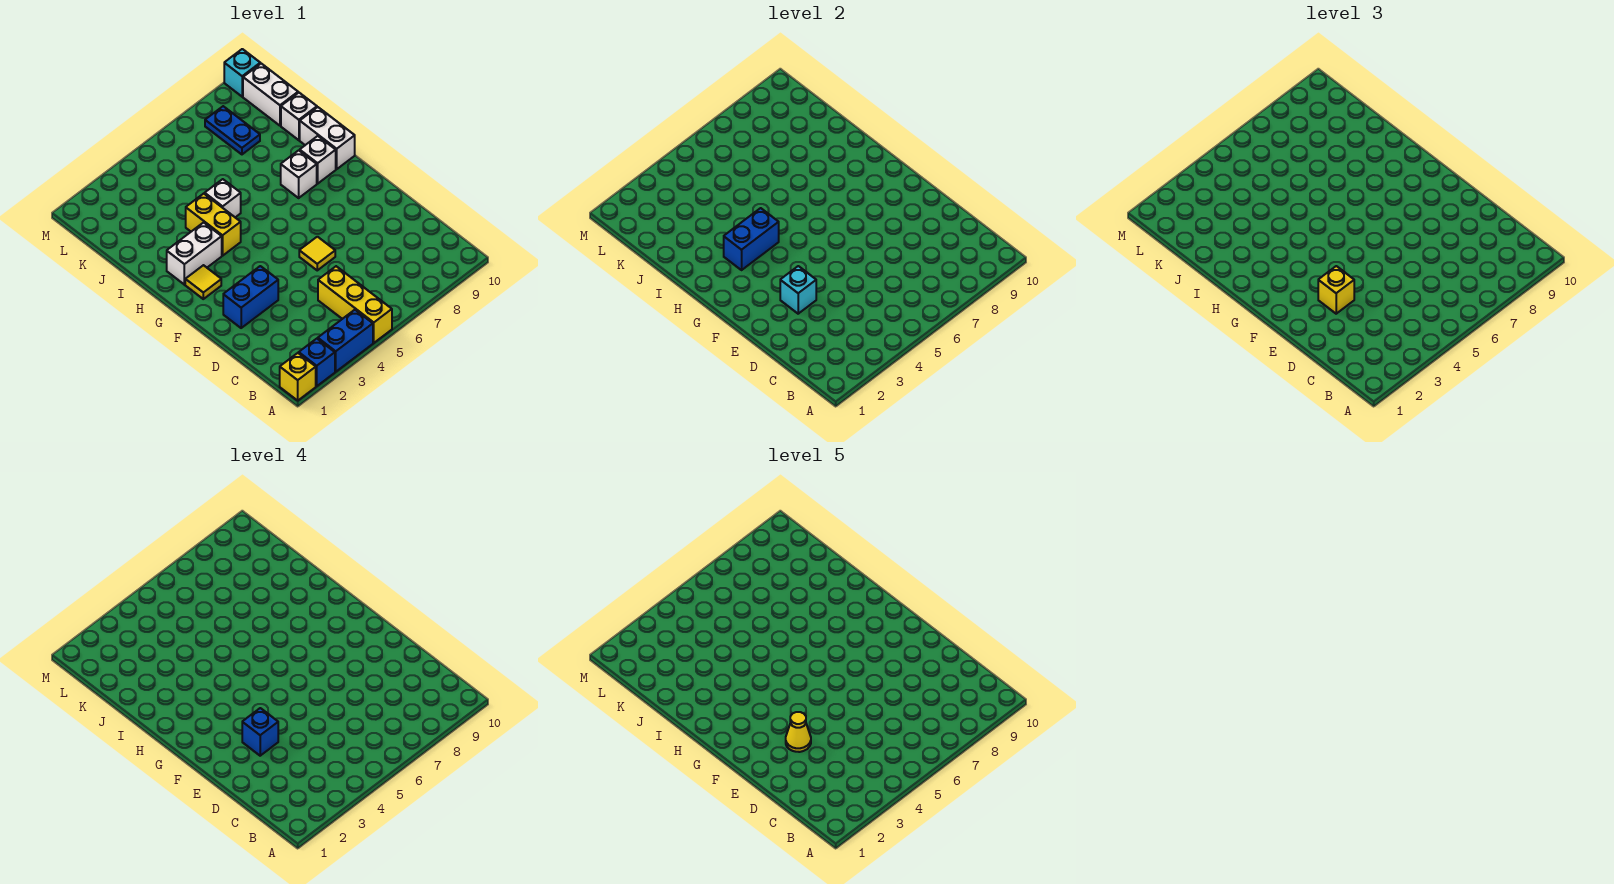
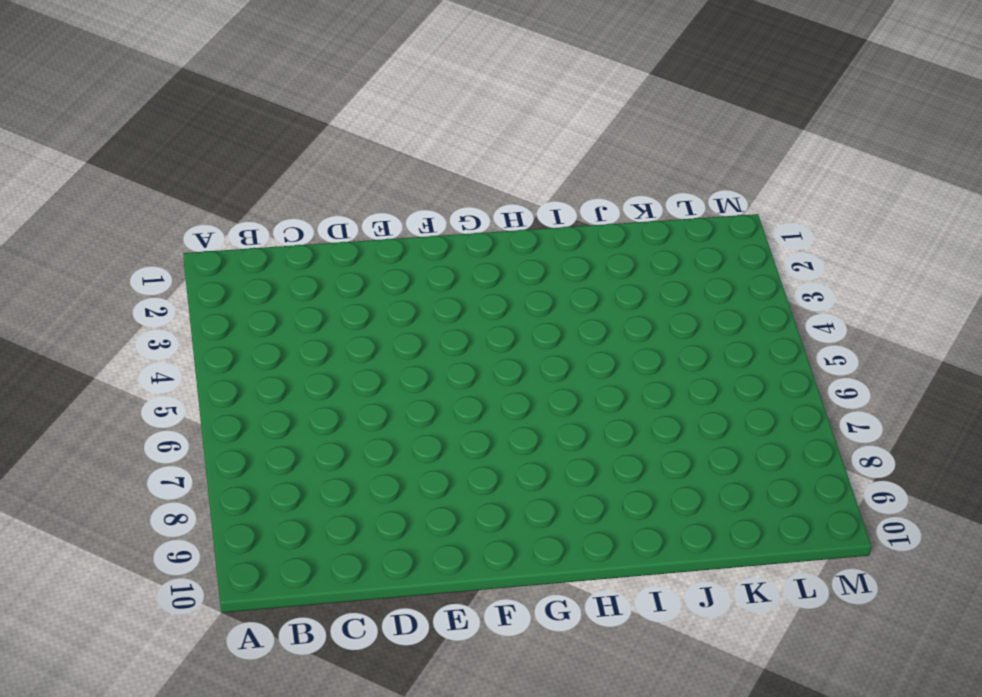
none -> yellow brick A1 level 1
none -> blue brick A2 level 1
none -> blue brick A3:A4 level 1

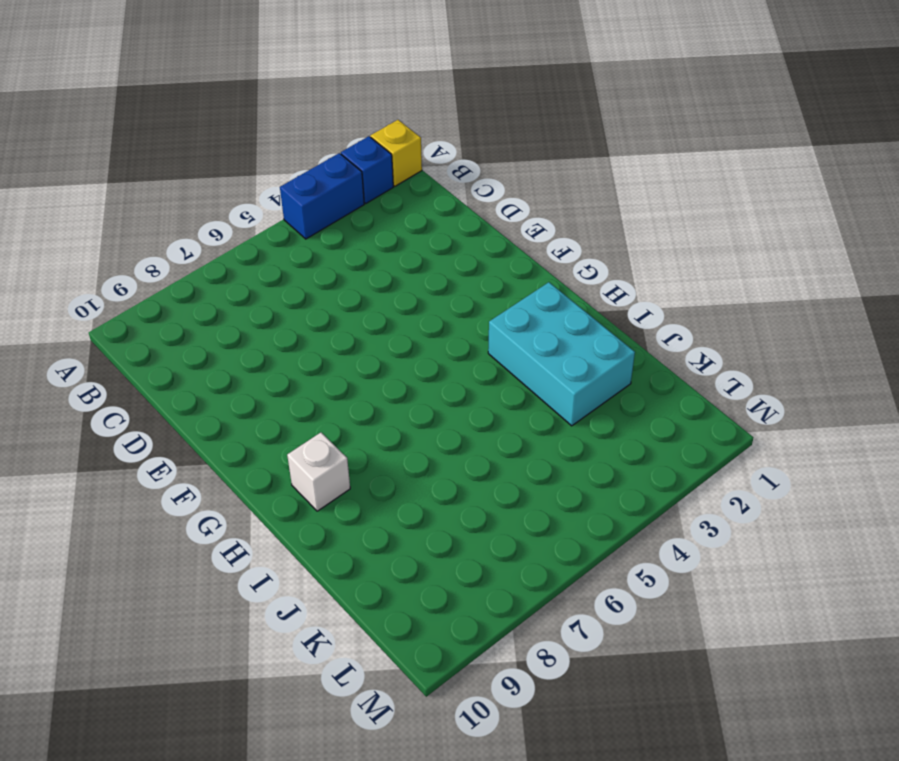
cyan brick H2:J3 level 1 -> white brick H2:H3 level 1
none -> yellow brick A5:C5 level 1
none -> blue brick E2:E3 level 1
none -> yellow tile E6 level 1

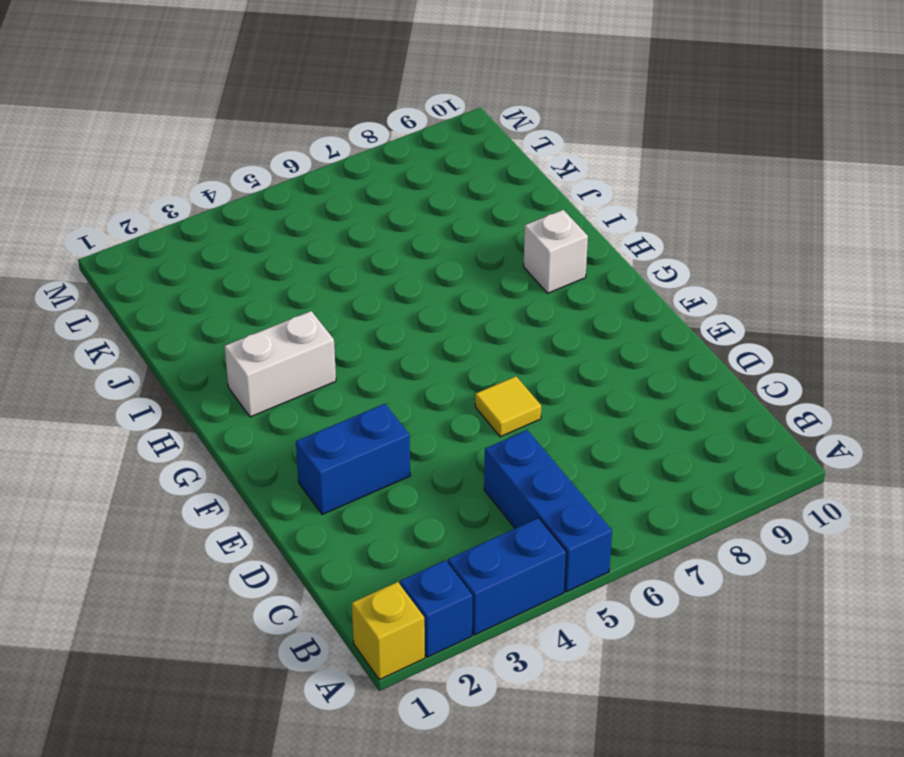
blue brick A5:C5 level 1 -> yellow brick A5:C5 level 1
none -> yellow tile G2 level 1
none -> yellow brick H4:I4 level 1
none -> white brick H8 level 1

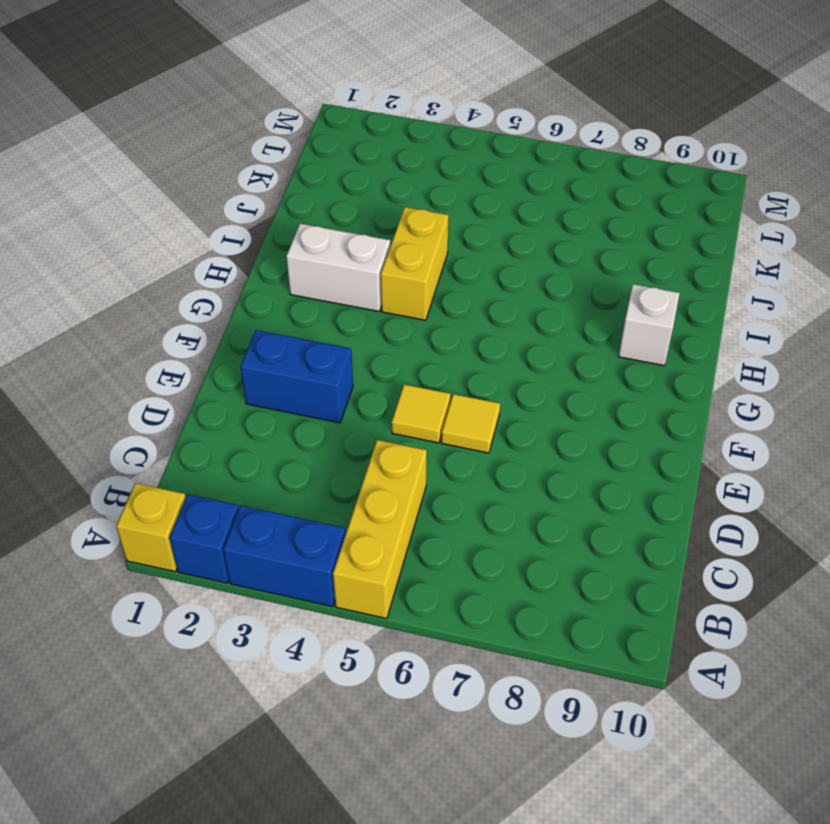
yellow tile E5 level 1 -> yellow tile G2 level 1
none -> white brick H8 level 1
none -> white brick H10:I10 level 1
none -> white brick I5 level 1

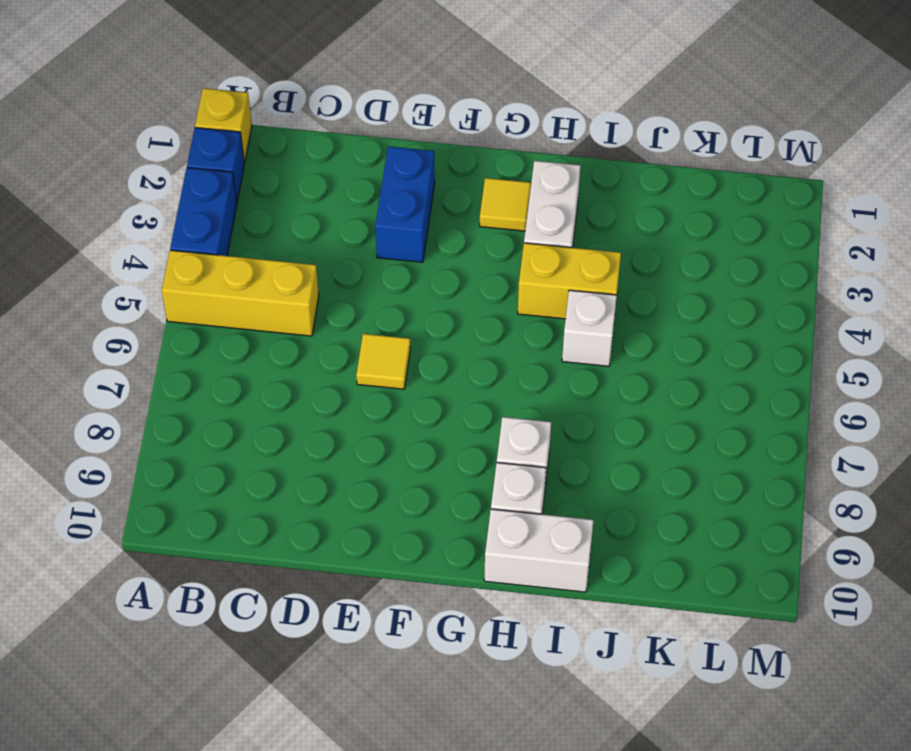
none -> white brick J10 level 1
none -> blue plate K8:L8 level 1
none -> white brick K10:L10 level 1

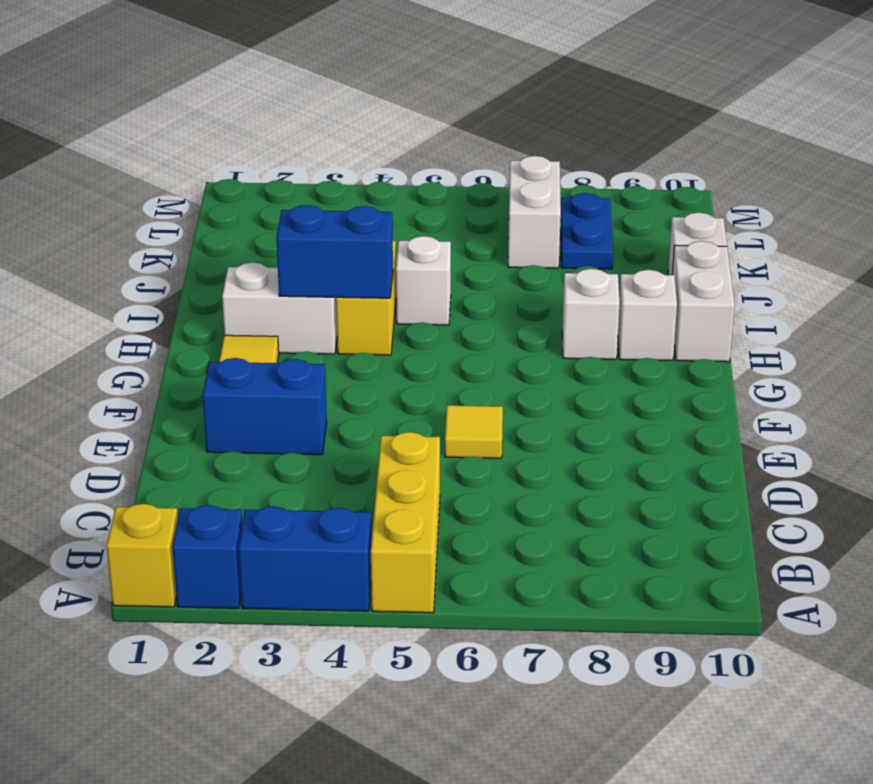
white brick K7:L7 level 1 -> white brick K10:L10 level 1
none -> cyan brick M10 level 1
none -> cyan brick E3 level 2
none -> yellow brick E3 level 3

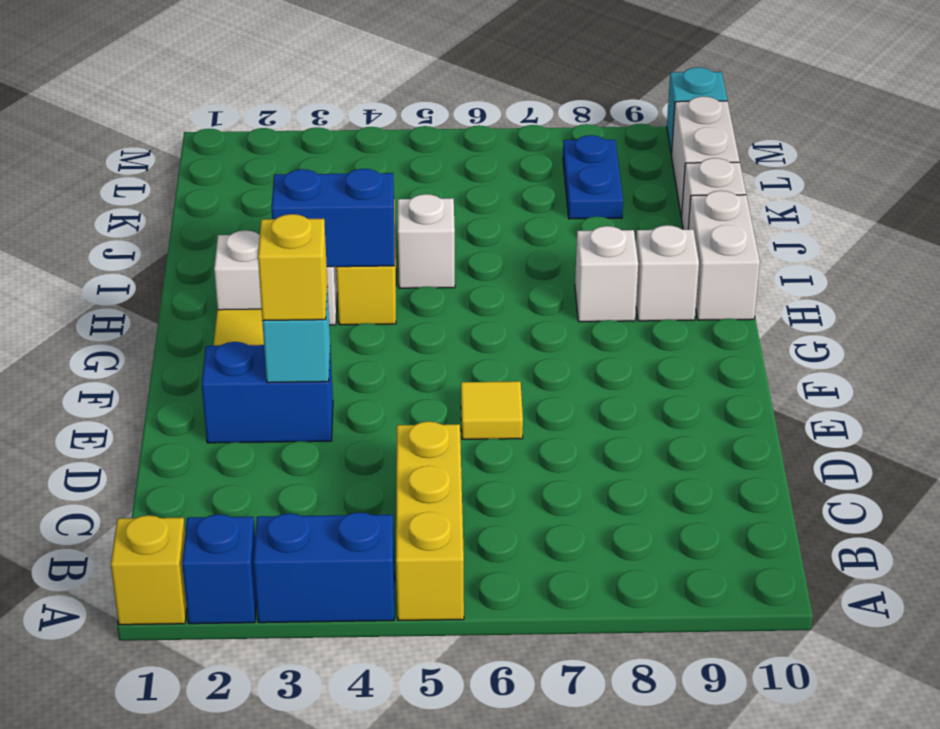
none -> blue brick E3 level 4
none -> yellow cone E3 level 5

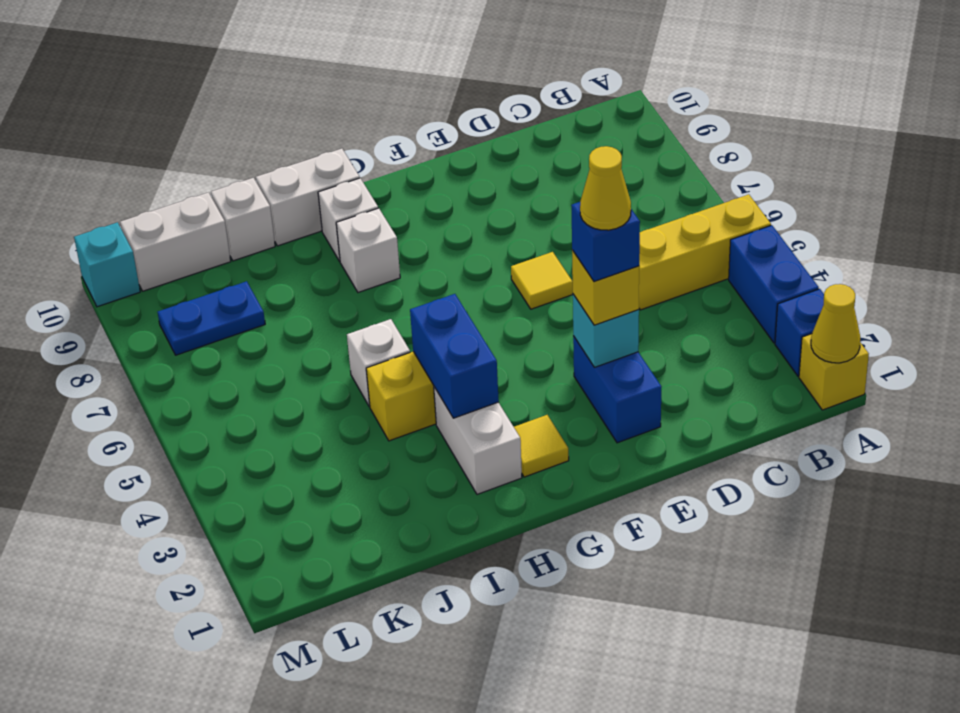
yellow cone A1 level 2 -> none

